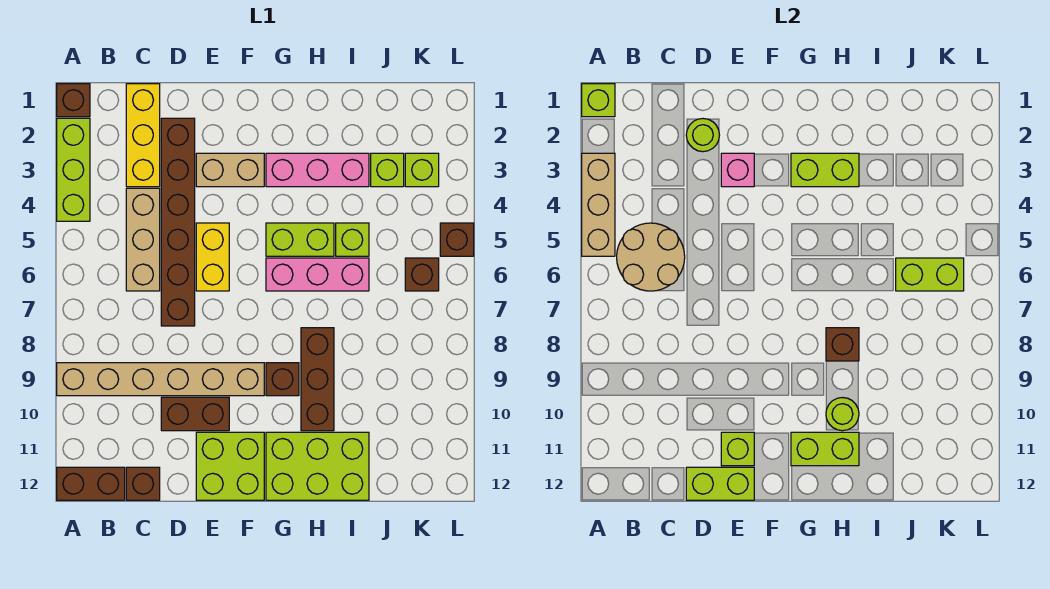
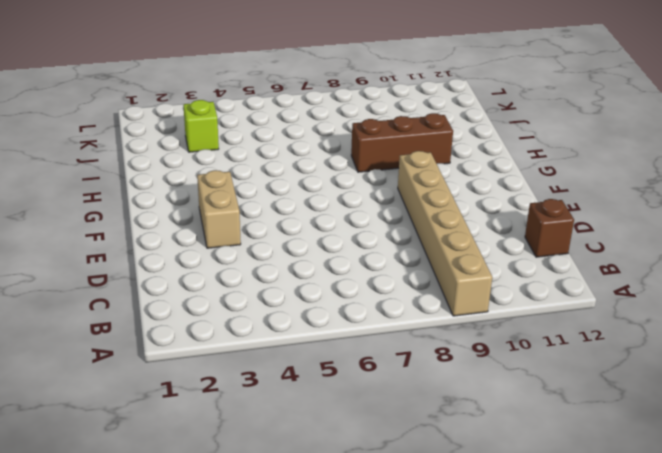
none -> brown brick A1 level 1
none -> lime brick A2:A4 level 1
none -> brown brick A12:B12 level 1
none -> yellow brick C1:C3 level 1

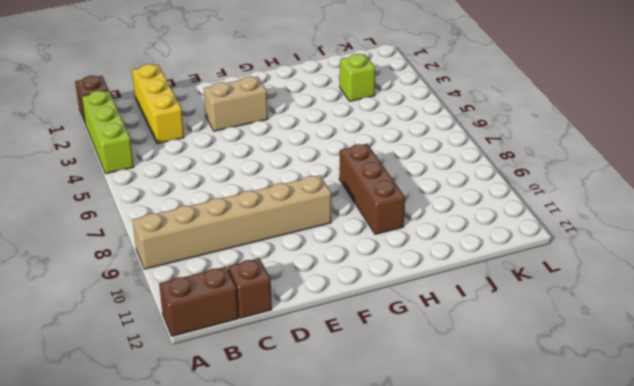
none -> tan brick C4:C6 level 1
none -> brown brick D2:D7 level 1
none -> brown brick D10:E10 level 1
none -> yellow brick E5:E6 level 1

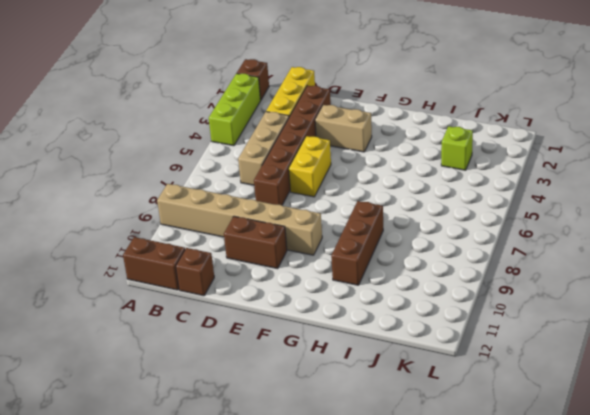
none -> lime brick E11:F12 level 1
none -> pink brick G3:I3 level 1
none -> lime brick G5:H5 level 1
none -> pink brick G6:I6 level 1

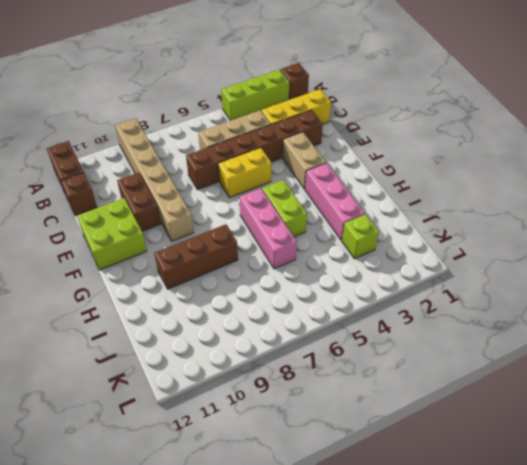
none -> brown brick G9 level 1
none -> lime brick G11:I12 level 1
none -> lime brick I5 level 1
none -> lime brick K3 level 1

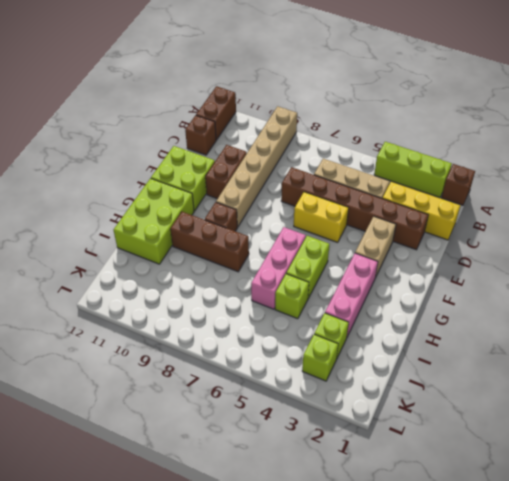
none -> brown brick K6 level 1
none -> brown brick L5 level 1
none -> lime brick A1 level 2
none -> tan brick A3:A5 level 2

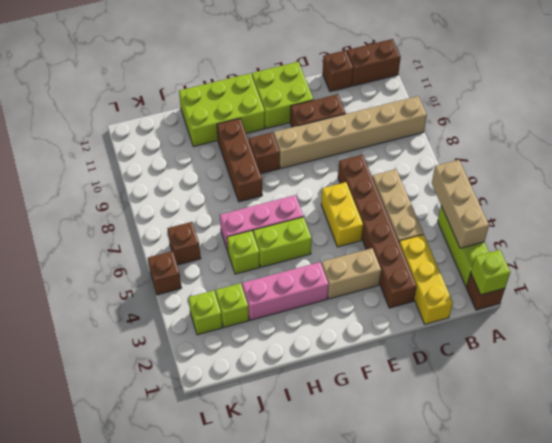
none -> tan round brick B5:C6 level 2
none -> lime round brick D2 level 2
none -> lime brick D12:E12 level 2
none -> pink brick E3 level 2

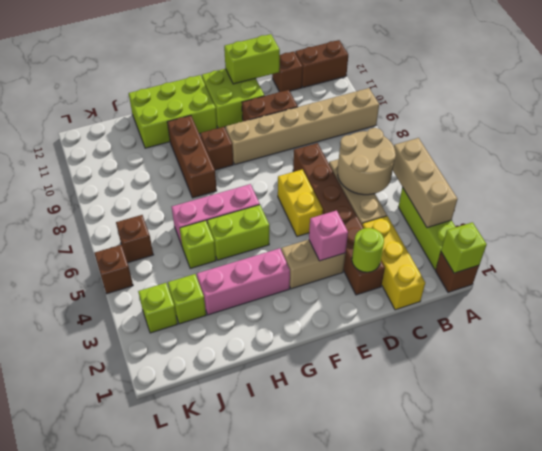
none -> lime brick E11 level 2
none -> lime brick G3:H3 level 2
none -> lime brick G11:H11 level 2
none -> brown brick H8 level 2

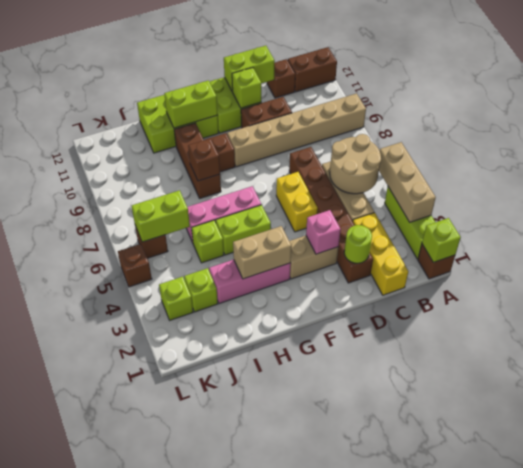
tan brick G3:H3 level 2 -> lime brick G3:H3 level 2
none -> lime round brick H10 level 2

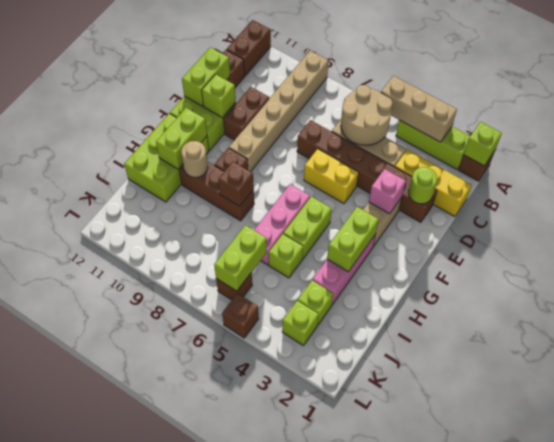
tan round brick H10 level 2 -> lime round brick H10 level 2

